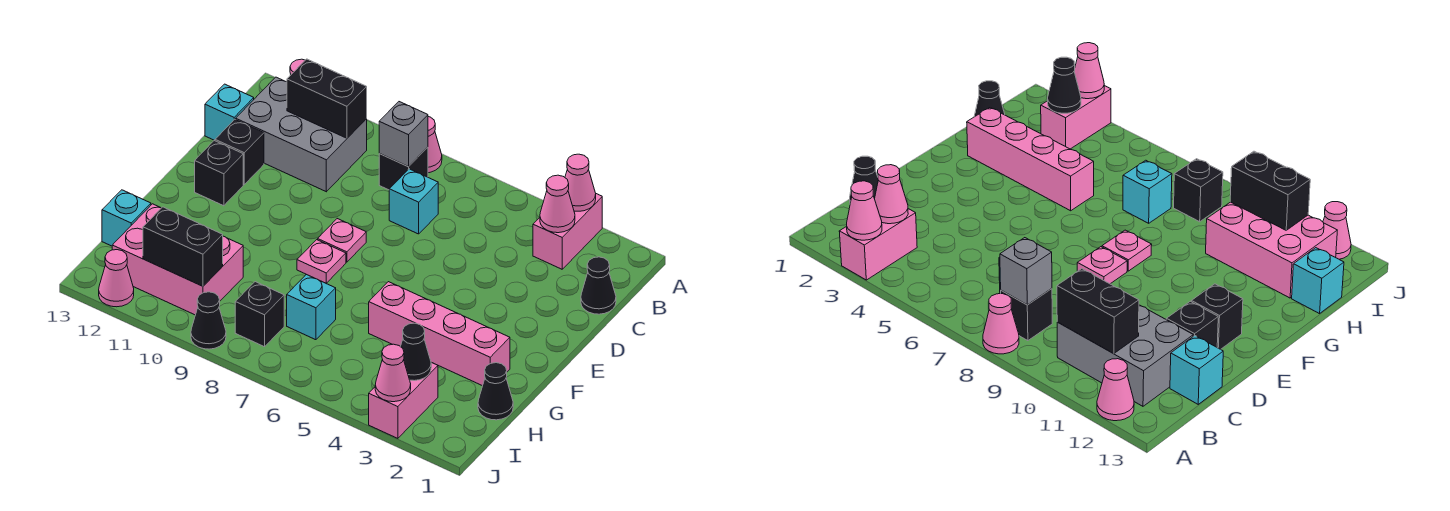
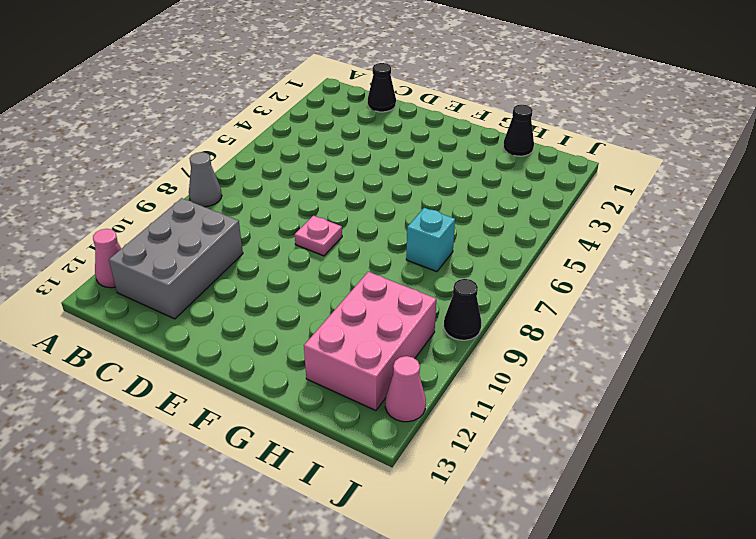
grey cone A8 level 1 -> pink cone A8 level 1
none -> pink brick A3:B3 level 1
none -> black brick B8 level 1
none -> cyan brick C7 level 1

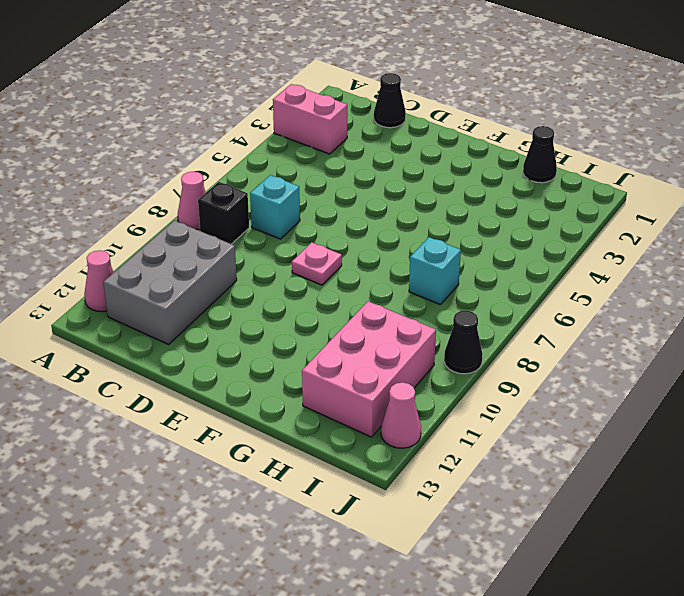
none -> cyan brick C13 level 1
none -> black brick D12 level 1
none -> black brick E12 level 1

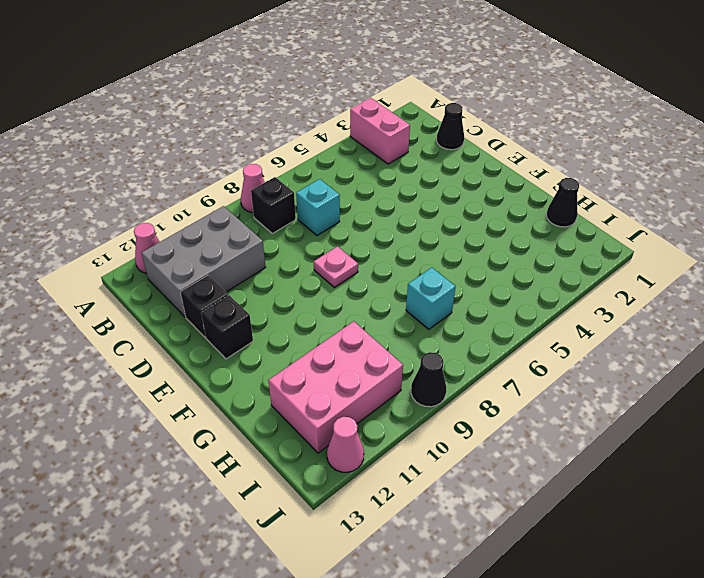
none -> cyan brick C13 level 1
none -> pink plate F8 level 1
none -> pink brick G2:G5 level 1

